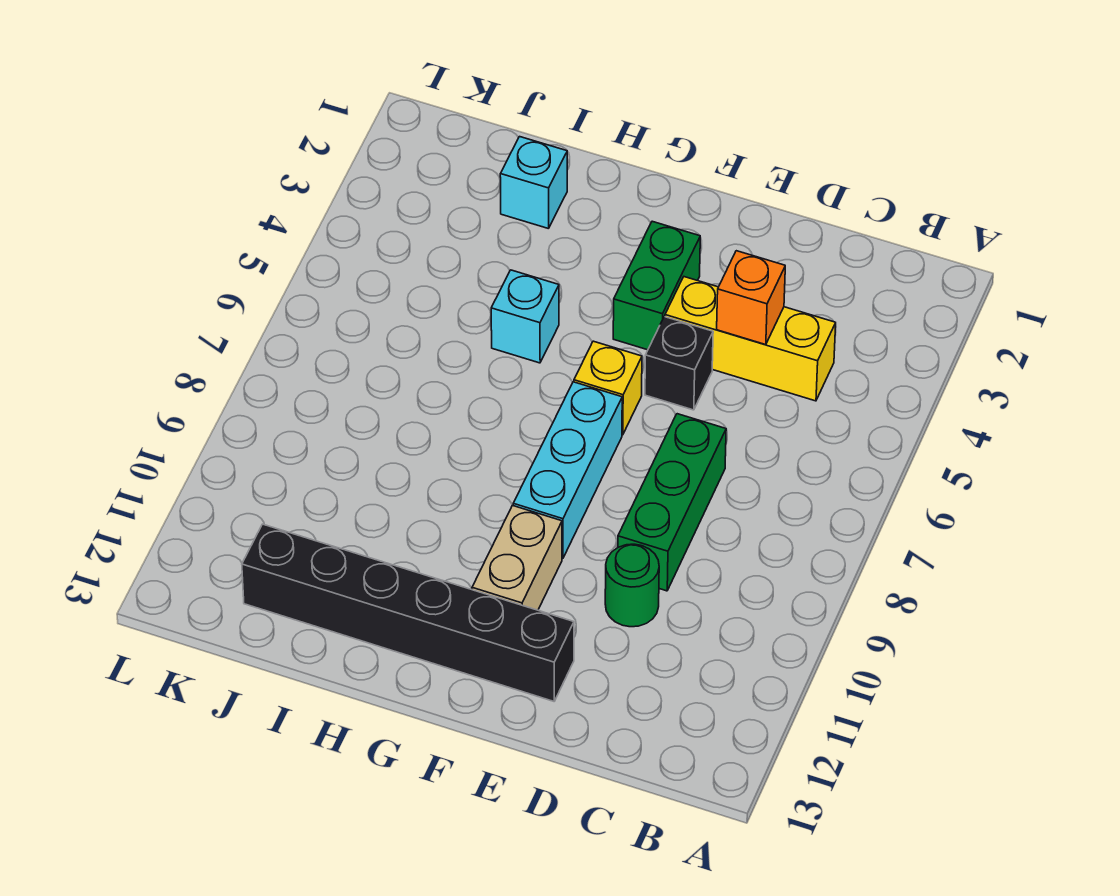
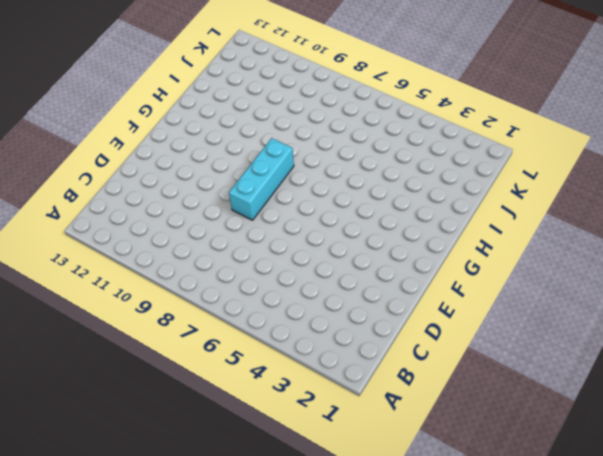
cyan brick E8:G8 level 1 -> cyan brick F7:F9 level 1
none -> yellow brick C4:E4 level 1
none -> green brick D7:D9 level 1
none -> green round brick D10 level 1

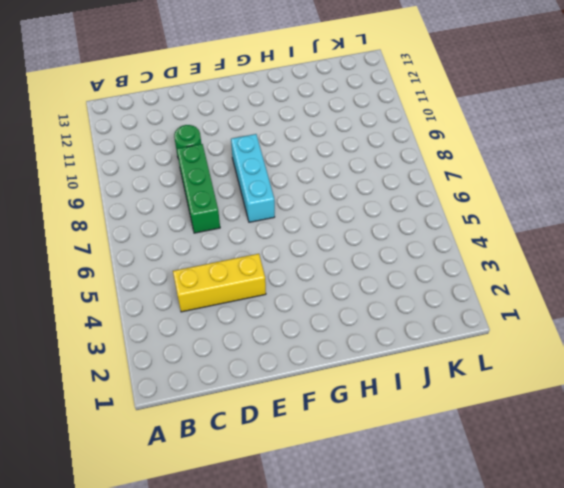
none -> black brick E5 level 1
none -> black brick E12:J12 level 1
none -> green brick F3:F4 level 1

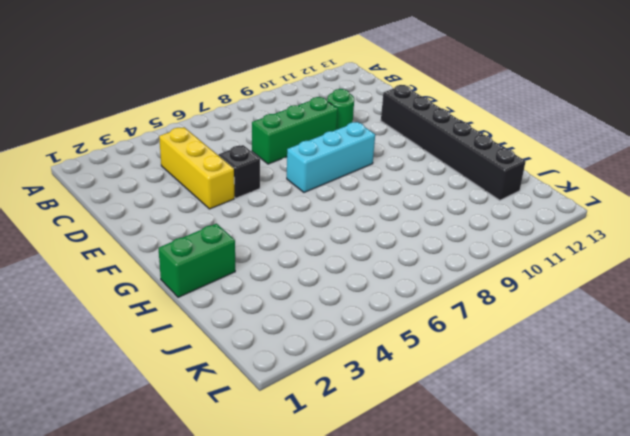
green brick H1:H2 level 1 -> green brick F3:F4 level 1
none -> yellow brick F6 level 1
none -> tan brick F10:F11 level 1
none -> cyan brick H5 level 1

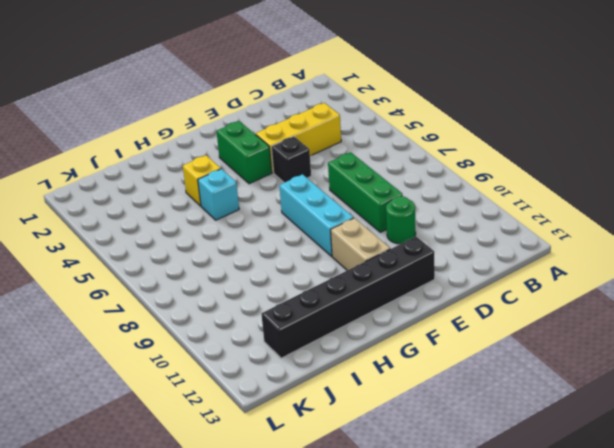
yellow brick H4 level 1 -> yellow brick F6 level 1
none -> cyan brick I2 level 1
none -> orange brick D4 level 2

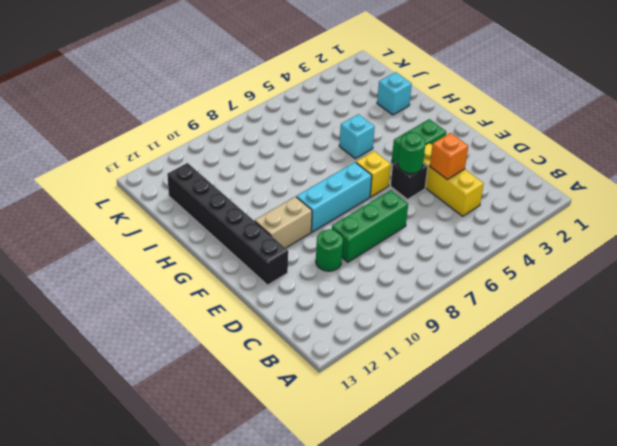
green round brick E5 level 2 -> none

